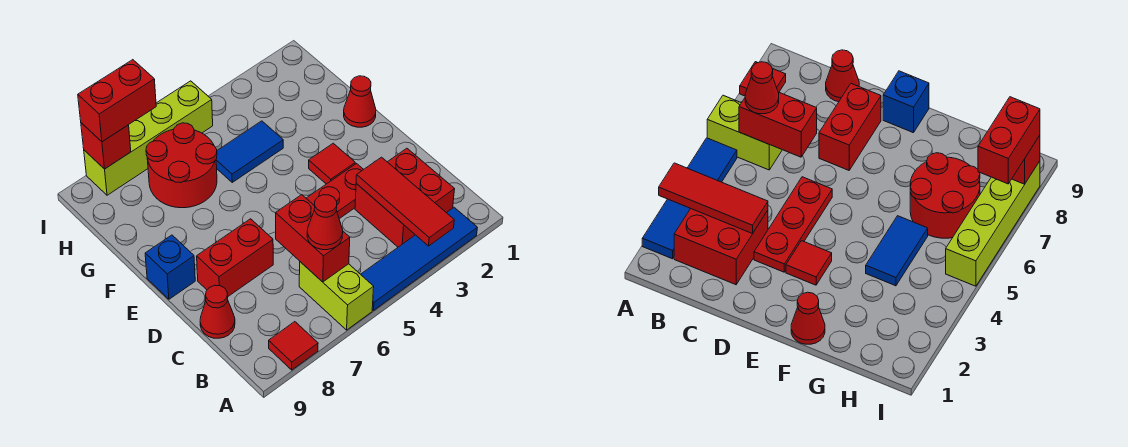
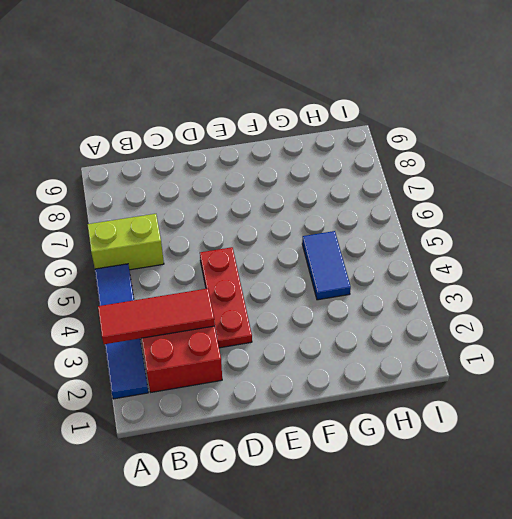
none -> red tile A8 level 1
none -> red cone C9 level 1
none -> red brick D7:D8 level 1

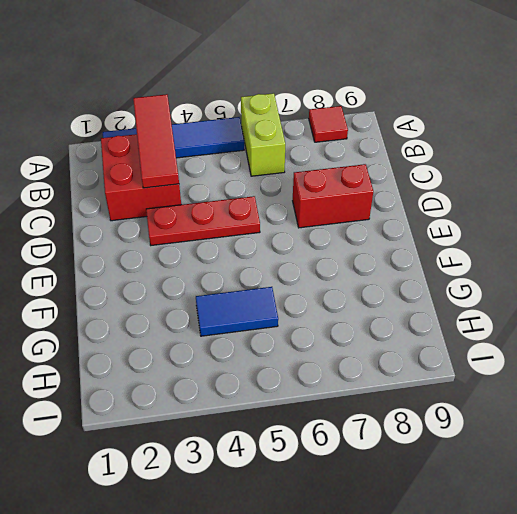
none -> red cone C9 level 1
none -> red tile E3 level 1
none -> blue brick E9 level 1

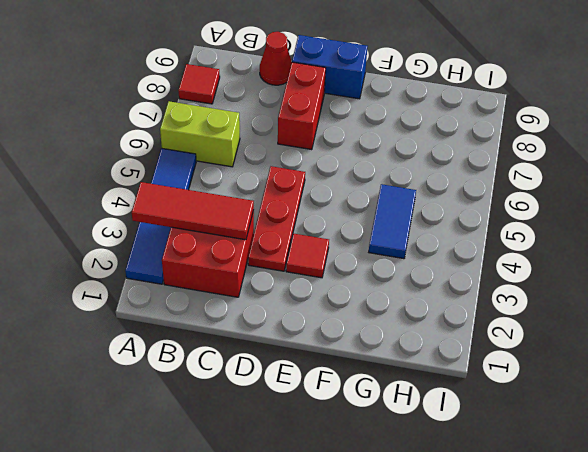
blue brick D9:E9 level 1 -> blue brick E9 level 1
none -> red cone F1 level 1
none -> red round brick G6:H7 level 1
none -> lime brick I5:I8 level 1

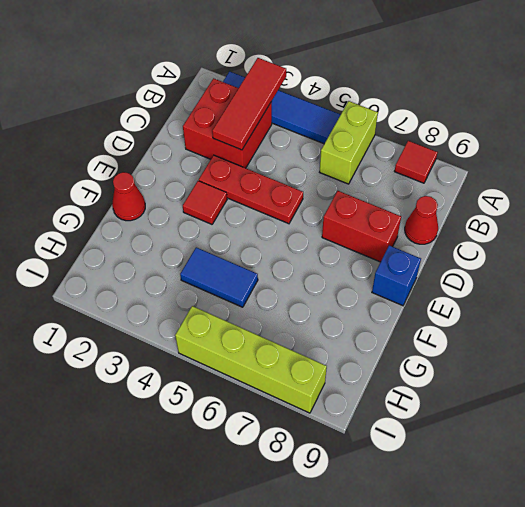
none -> red round brick G6:H7 level 1
none -> red brick B6:C6 level 2
none -> red brick I8 level 2

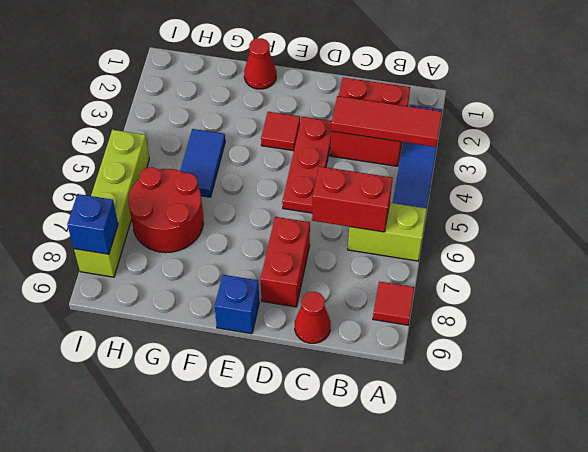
blue brick I8 level 2 -> red brick I8 level 2
none -> red cone B6 level 3
none -> red brick I7:I8 level 3

